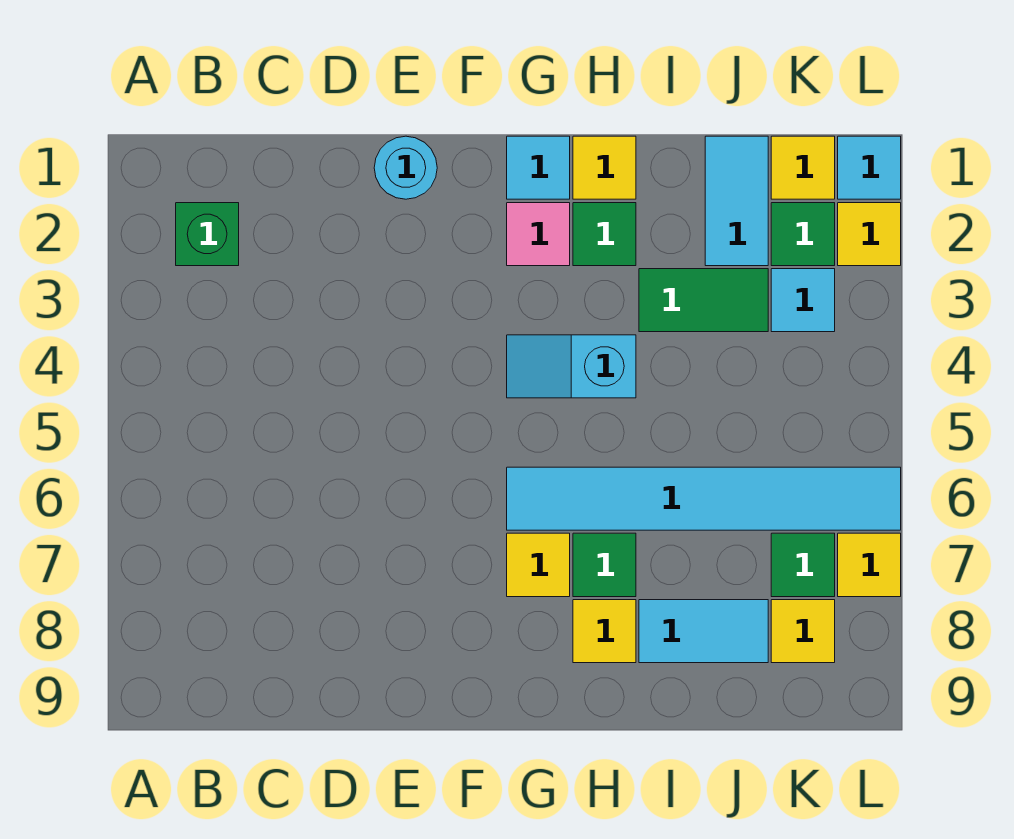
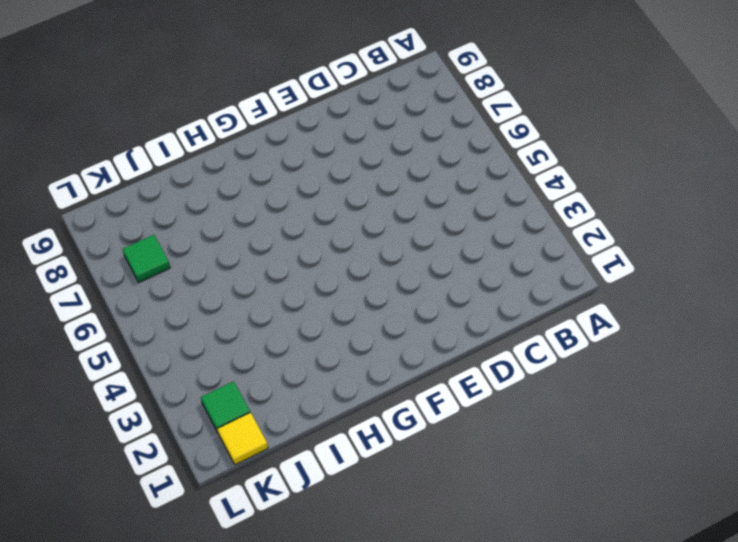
none -> green brick B2 level 1
none -> cyan round brick E1 level 1
none -> cyan tile G1 level 1

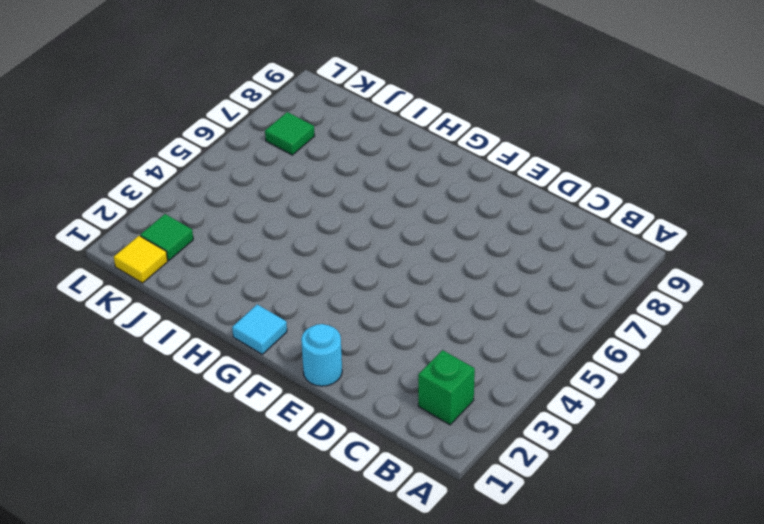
none -> pink tile G2 level 1
none -> cyan slope G4:H4 level 1 top H
none -> cyan tile G6:L6 level 1

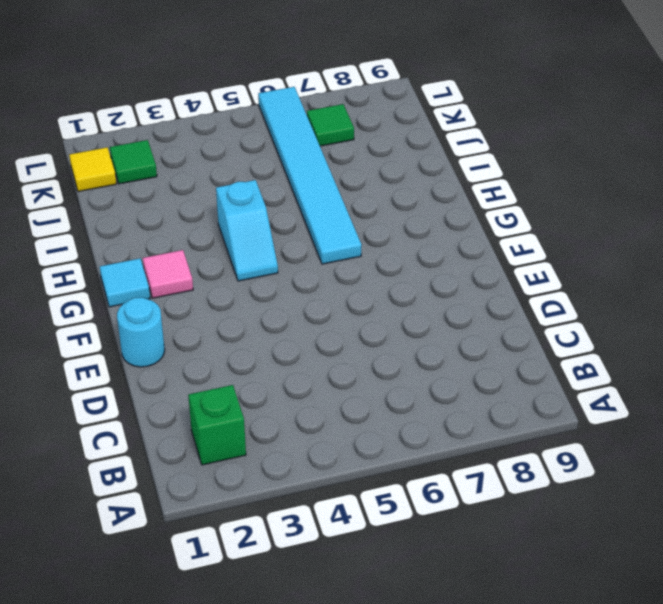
none -> yellow tile G7 level 1
none -> yellow tile H1 level 1
none -> green tile H2 level 1

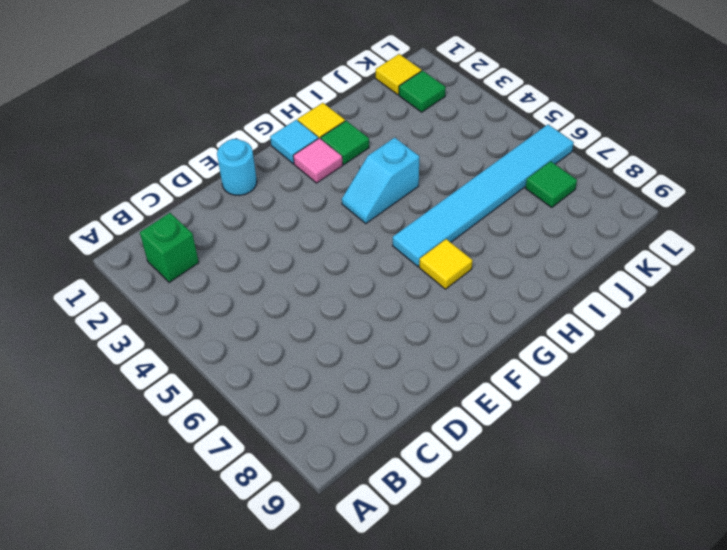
none -> green tile H7 level 1
none -> yellow tile H8 level 1
none -> green tile I3:J3 level 1

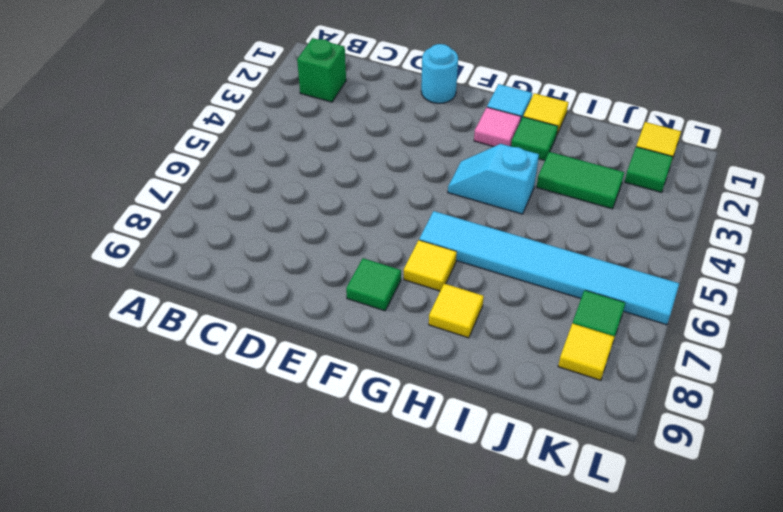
green tile F8 level 1 -> green tile H7 level 1
none -> cyan tile I8:J8 level 1
none -> cyan tile J1:J2 level 1
none -> cyan tile K3 level 1

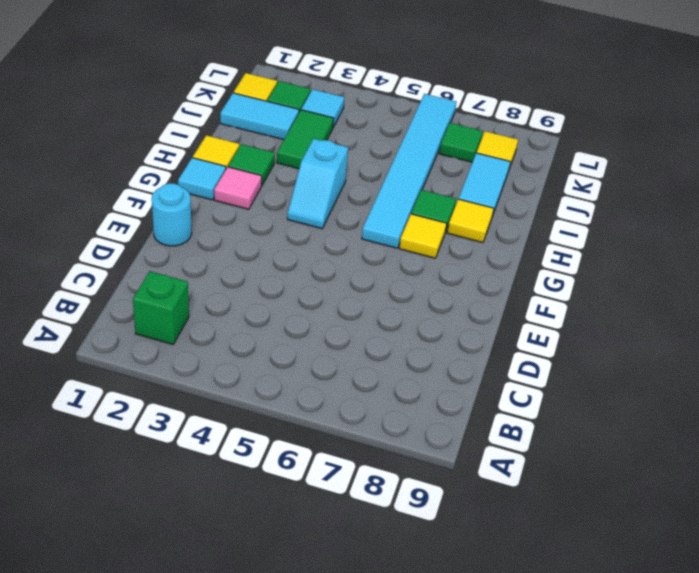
none -> cyan tile L1 level 1
none -> yellow tile L2 level 1
none -> yellow tile L7 level 1

